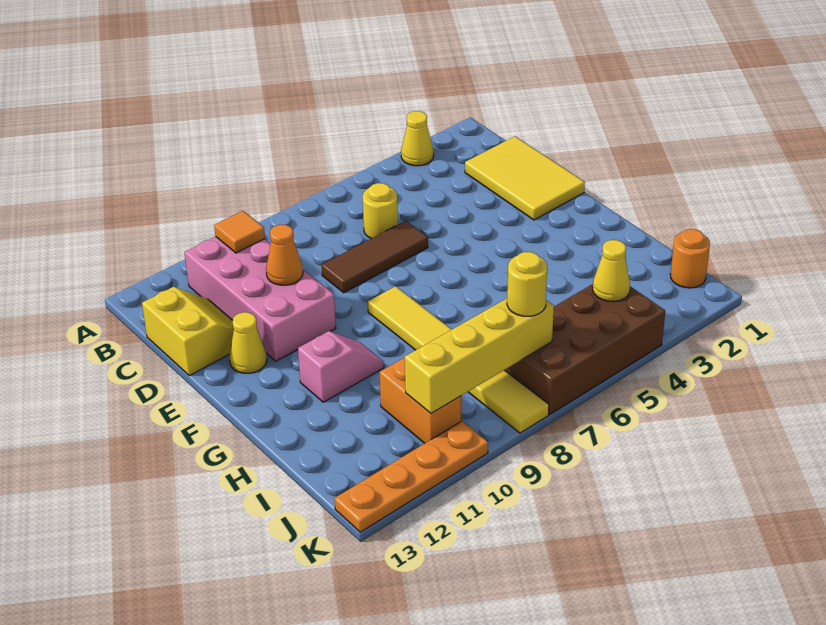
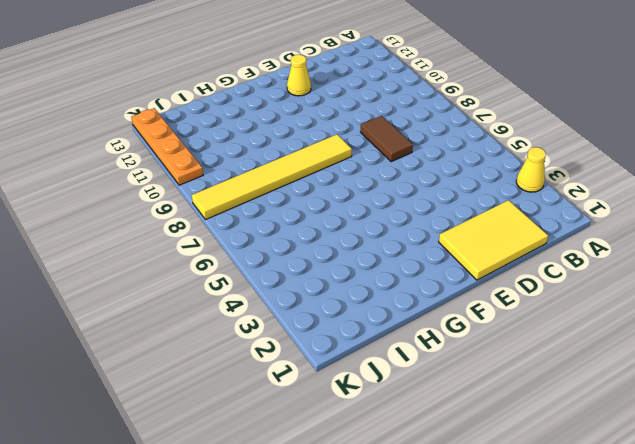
brown tile D7:D8 level 1 -> brown tile D6:D8 level 1
none -> pink brick B10:E11 level 1
none -> yellow round brick C6 level 1
none -> yellow slope C12:D13 level 1 top 13

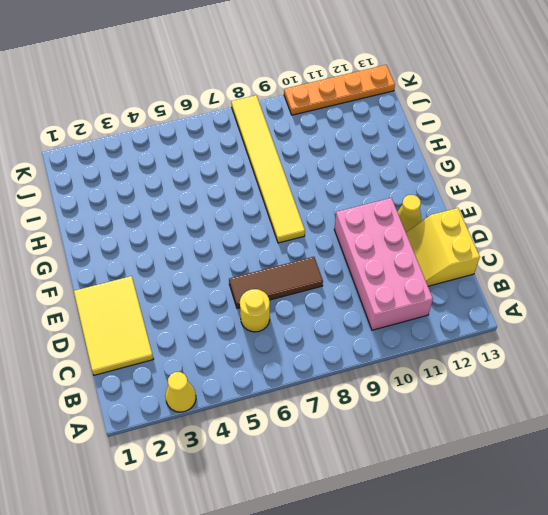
none -> pink slope G10:G11 level 1 top 11
none -> orange brick I10:J10 level 1
none -> orange round brick J1 level 1

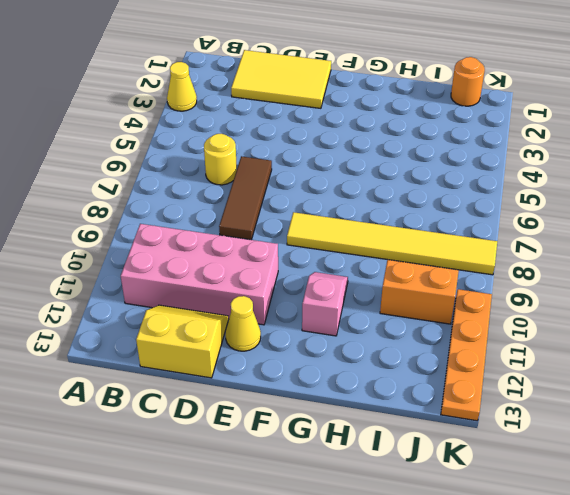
none -> brown brick J4:K7 level 1
none -> orange tile B10 level 2
none -> orange cone D10 level 2

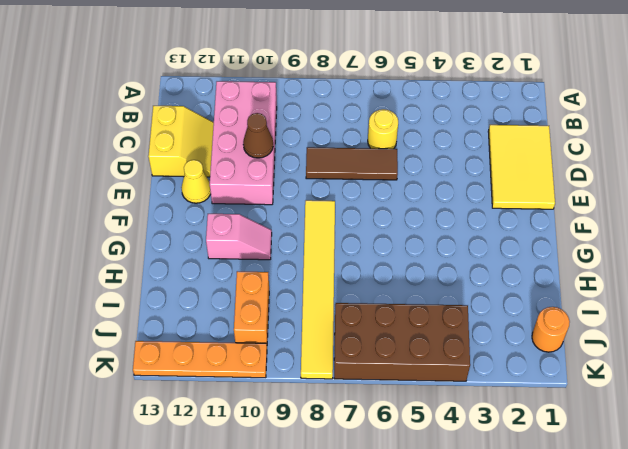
brown cone D10 level 2 -> orange cone D10 level 2
none -> yellow cone A3 level 1
none -> orange tile B10 level 2
none -> yellow cone J4 level 2

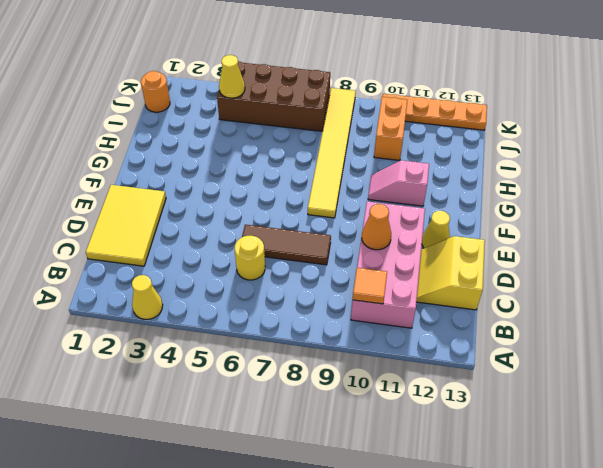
none -> yellow brick J7:J10 level 2
none -> yellow round brick J7 level 3

